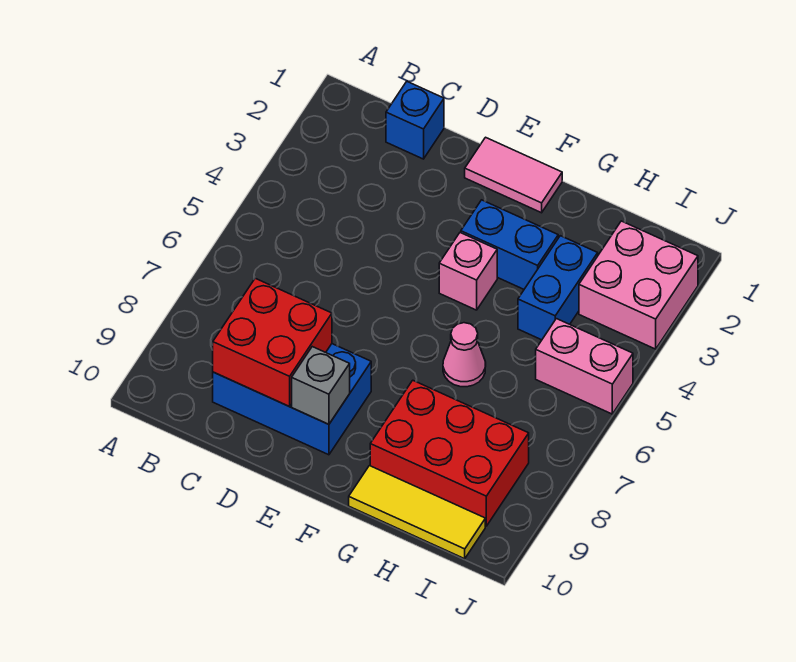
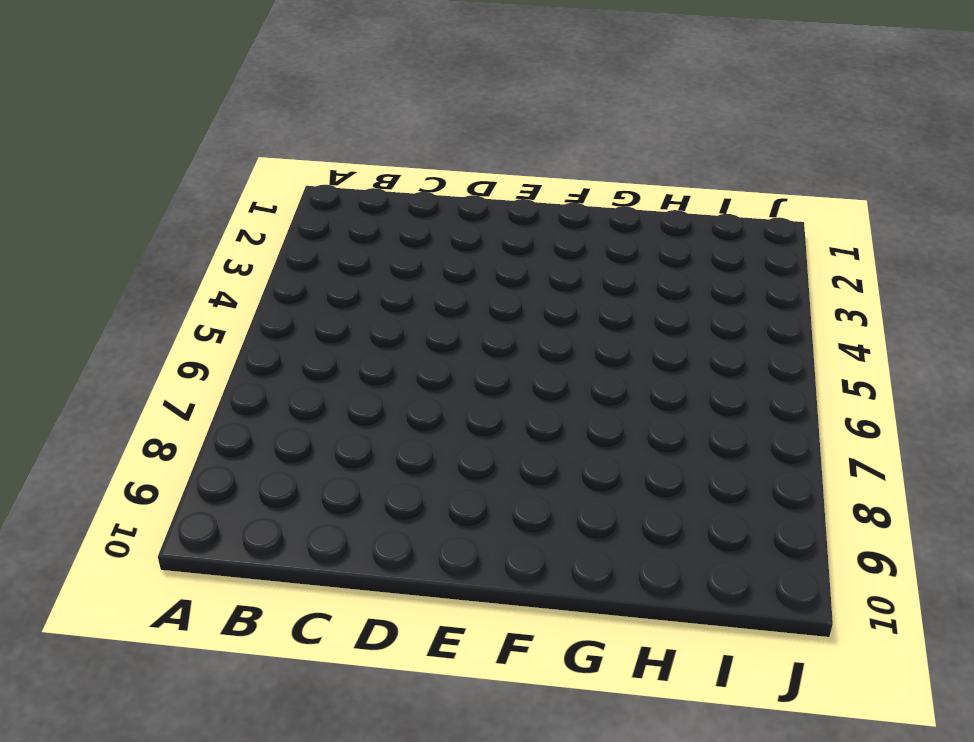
none -> blue brick C1 level 1
none -> blue brick C8:E9 level 1
none -> pink tile E1:F1 level 1

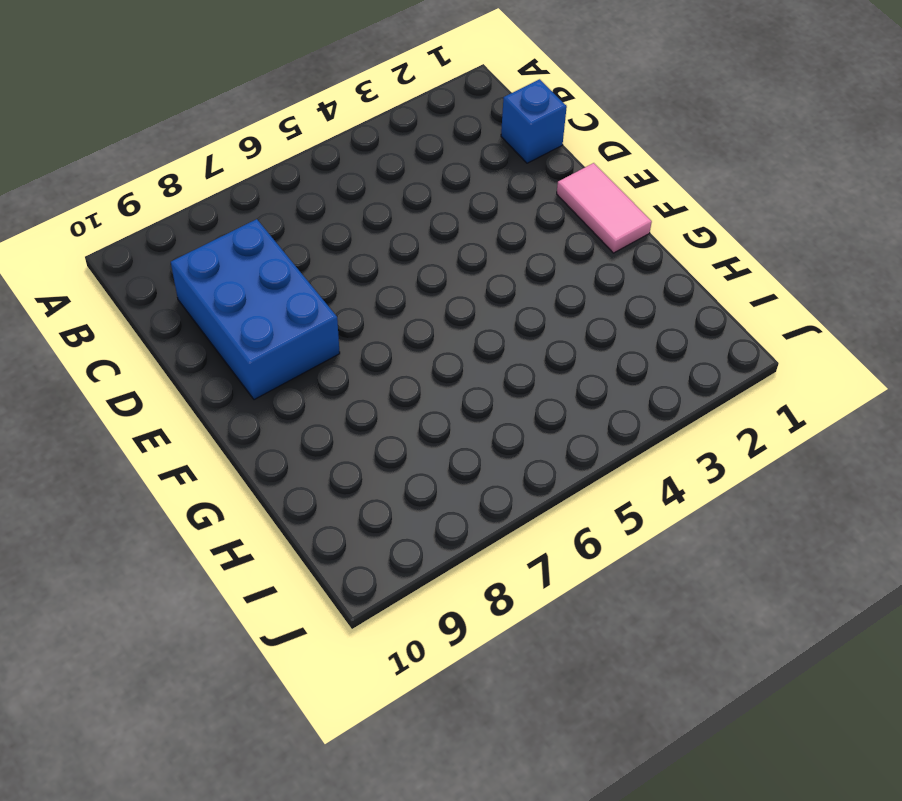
none -> blue brick F3:G3 level 1
none -> pink brick F4 level 1
none -> pink cone G6 level 1

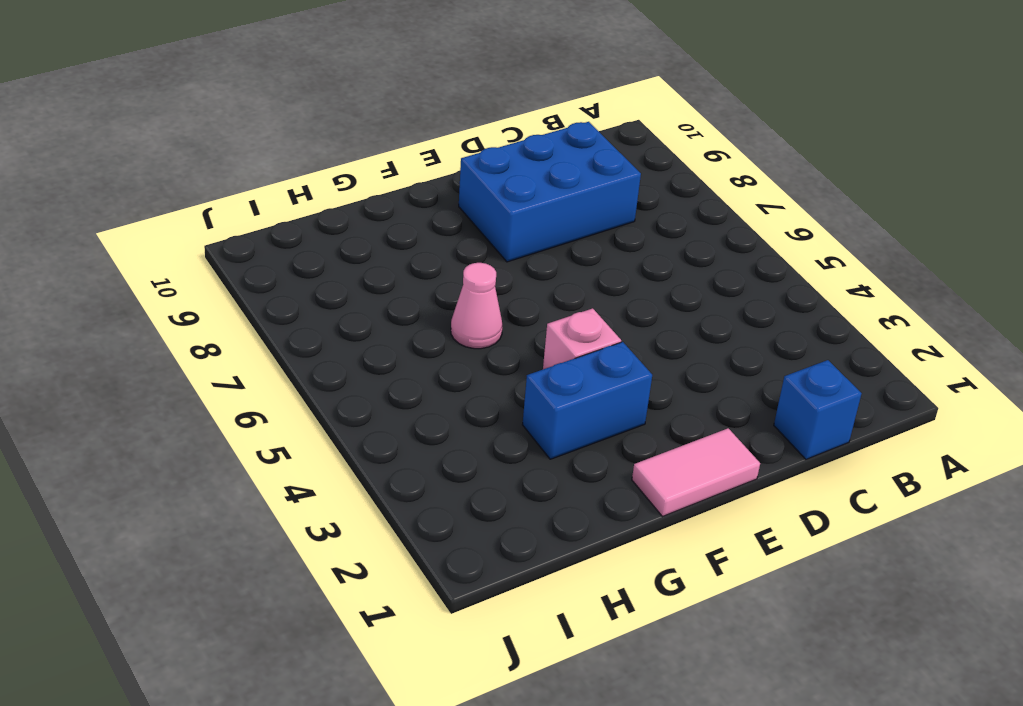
none -> red brick G8:I9 level 1
none -> yellow tile G10:I10 level 1
none -> blue brick H3:H4 level 1

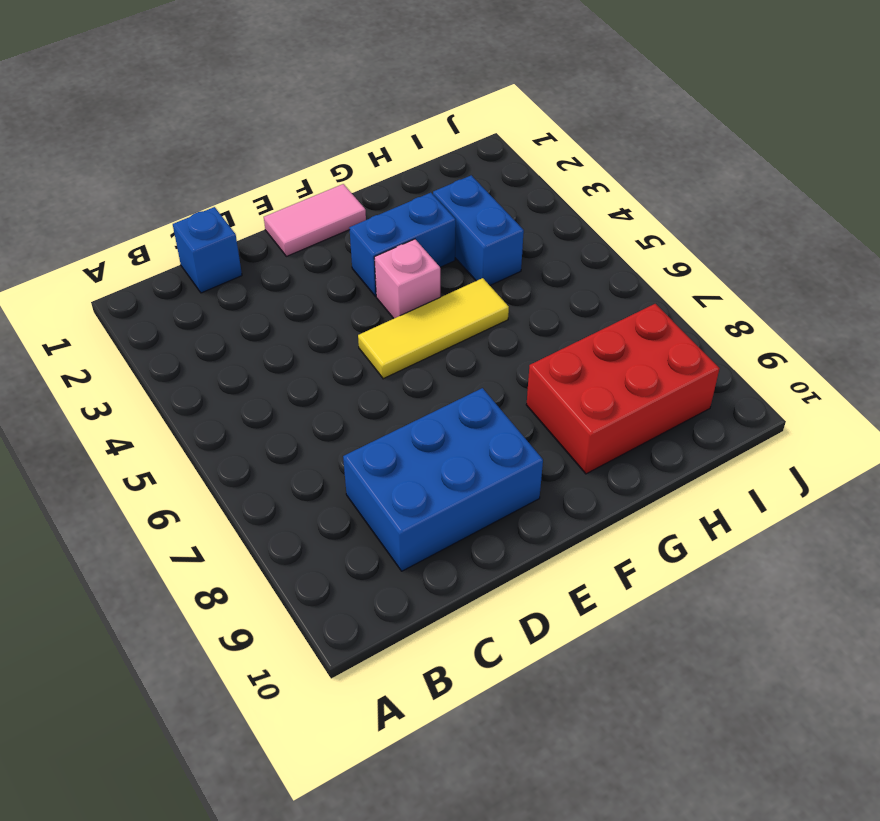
yellow tile E5:G5 level 1 -> yellow tile G10:I10 level 1
none -> pink cone G6 level 1
none -> pink brick I2:J3 level 1
none -> pink brick I5:J5 level 1

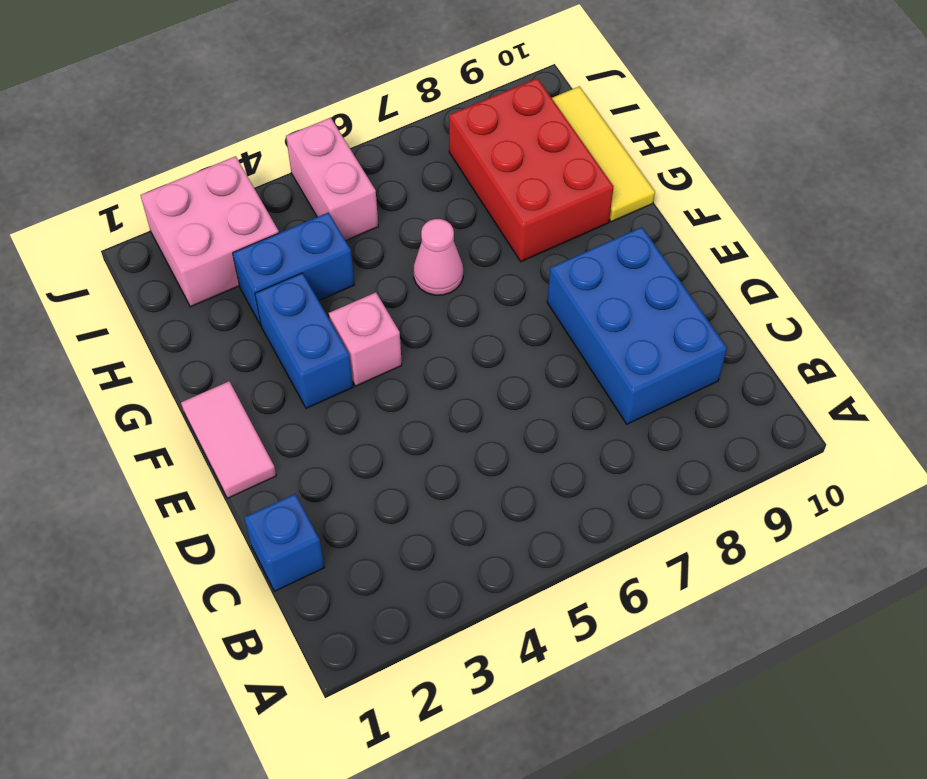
none -> red brick C8:D9 level 2
none -> grey brick E9 level 2

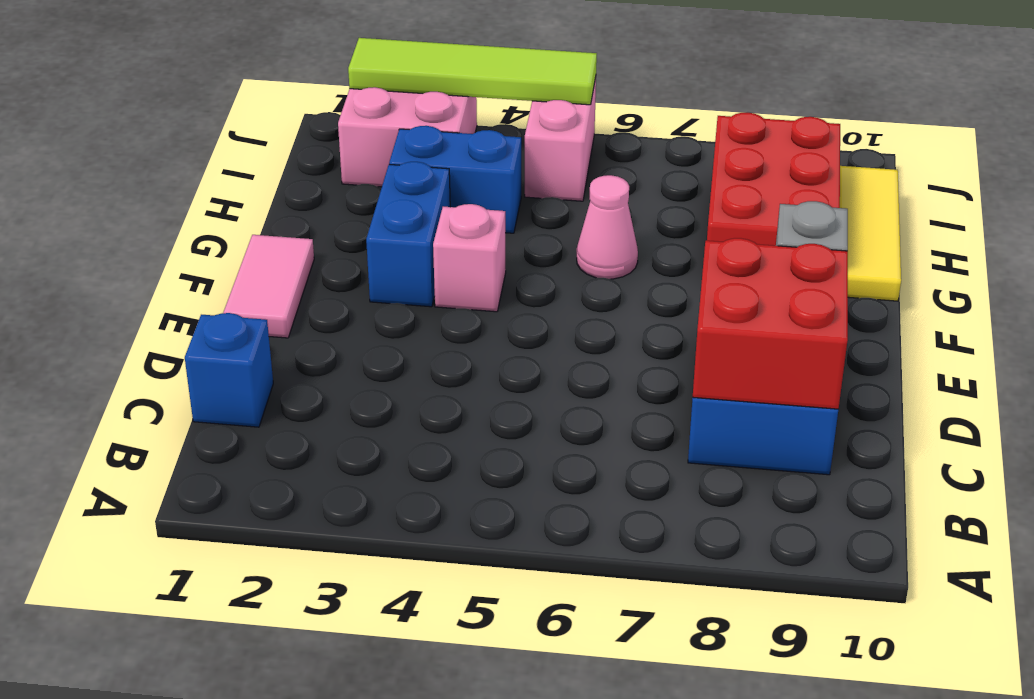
lime tile J2:J5 level 2 -> none

